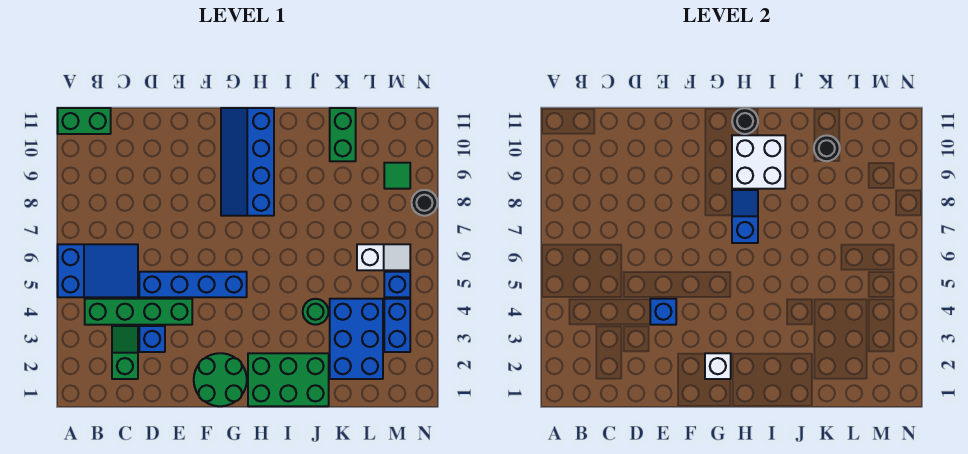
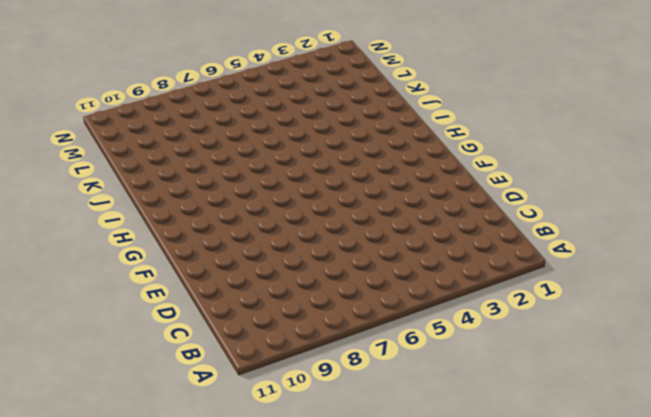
none -> blue slope A5:C6 level 1 top A
none -> green brick A11:B11 level 1
none -> green brick B4:E4 level 1

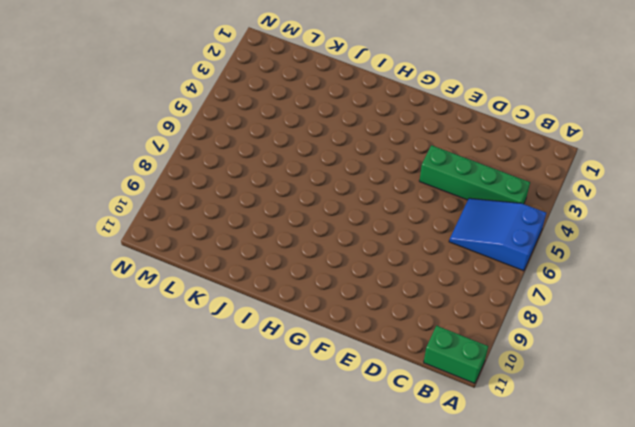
none -> green slope C2:C3 level 1 top 2
none -> blue brick D3 level 1
none -> blue brick D5:G5 level 1

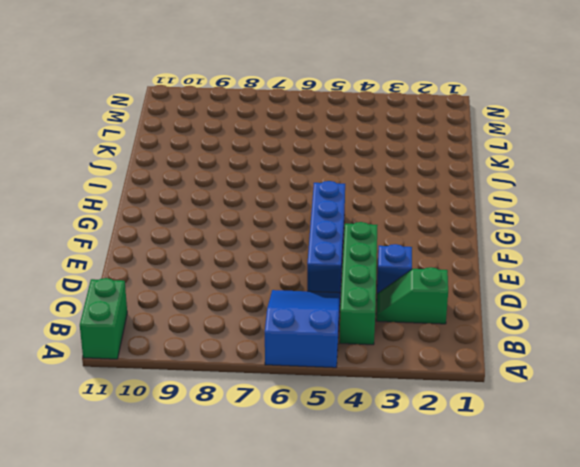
none -> green round brick F1:G2 level 1
none -> blue slope G8:H11 level 1 top H
none -> green brick H1:J2 level 1

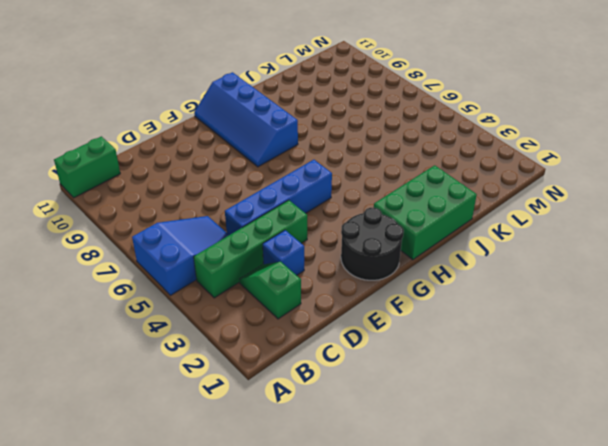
black round brick F1:G2 level 1 -> green round brick F1:G2 level 1
none -> green round brick J4 level 1
none -> blue brick K2:L4 level 1
none -> green brick K10:K11 level 1

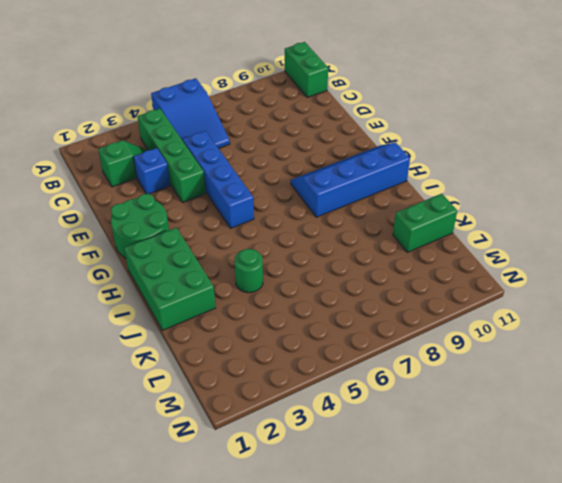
none -> blue brick K2:L4 level 1
none -> white slope L6:M6 level 1 top L
none -> blue brick M3:M4 level 1

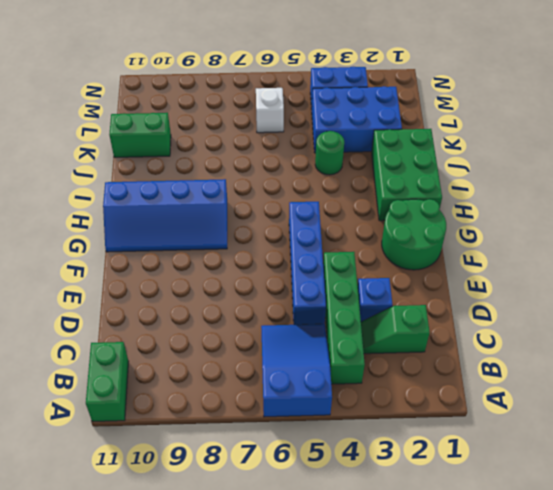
none -> blue brick M5 level 1
none -> green tile M9 level 1
none -> black round brick N8 level 1

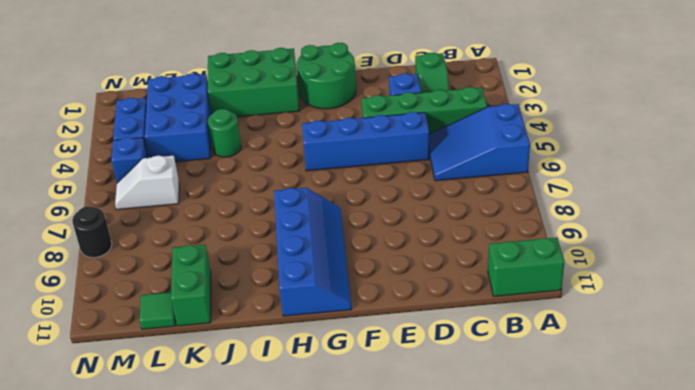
green tile L11 level 1 -> green tile M9 level 1
none -> blue brick E4 level 2
none -> white brick G2 level 2
none -> blue slope H7:H8 level 2 top 7

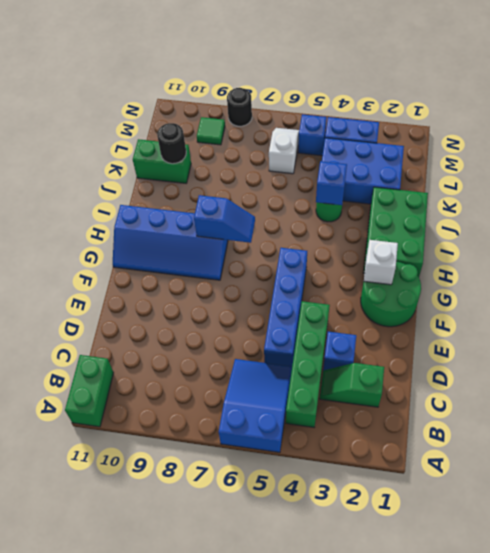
blue slope H7:H8 level 2 top 8 -> blue slope H7:H8 level 2 top 7
blue brick J4 level 2 -> blue brick E4 level 2
none -> white brick H9:I10 level 2
none -> black round brick H11 level 2

